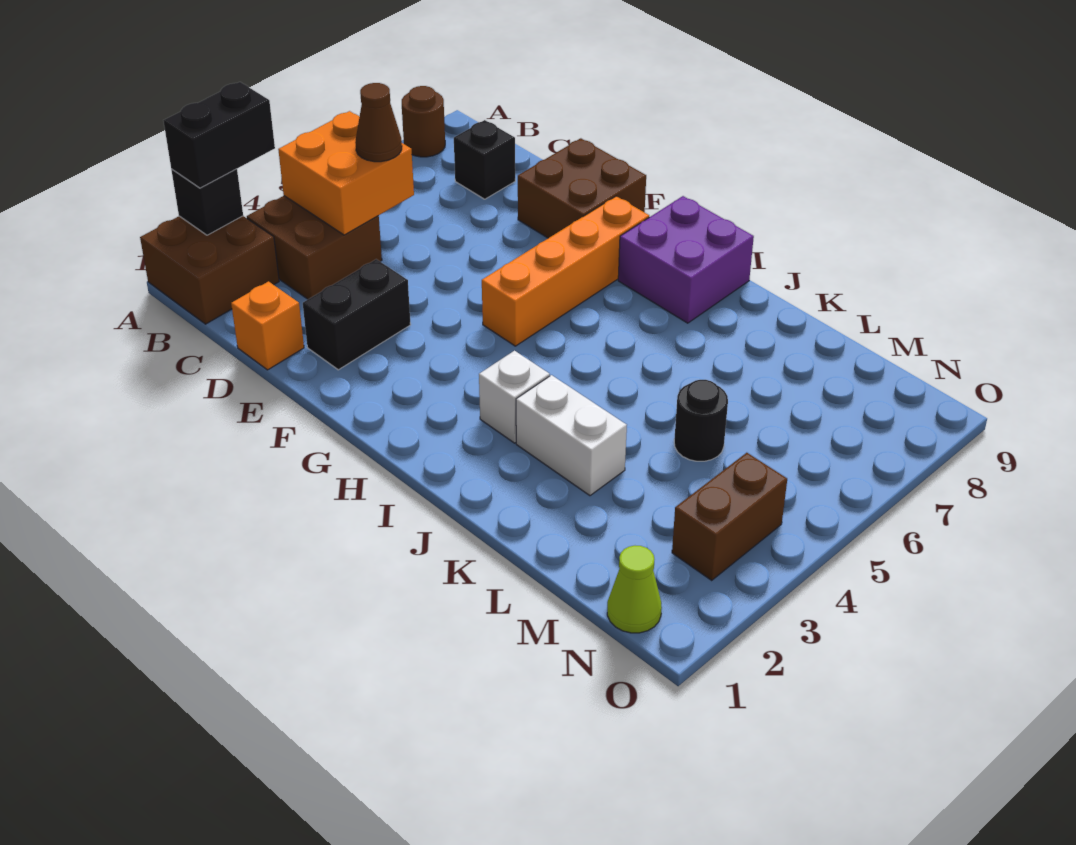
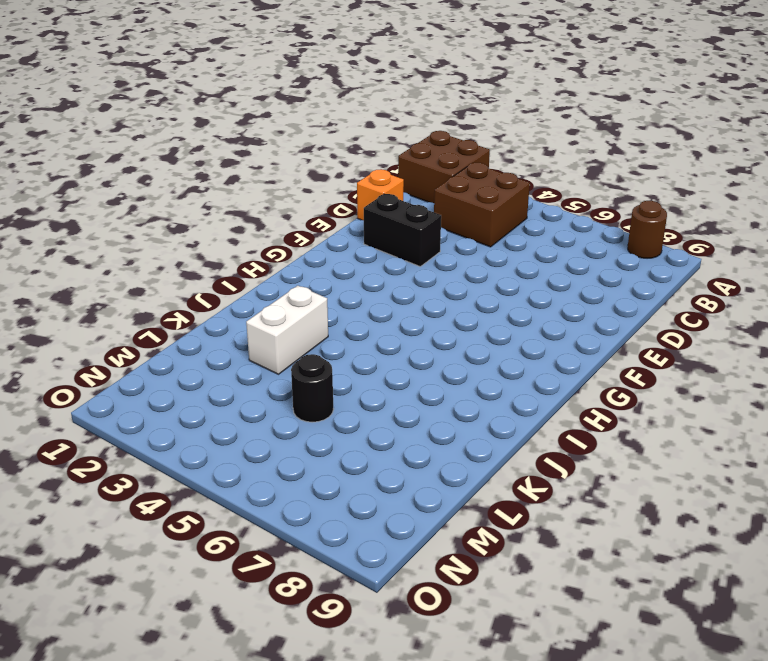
none -> black brick C8 level 1
none -> brown brick E8:F9 level 1
none -> orange brick G5:G8 level 1

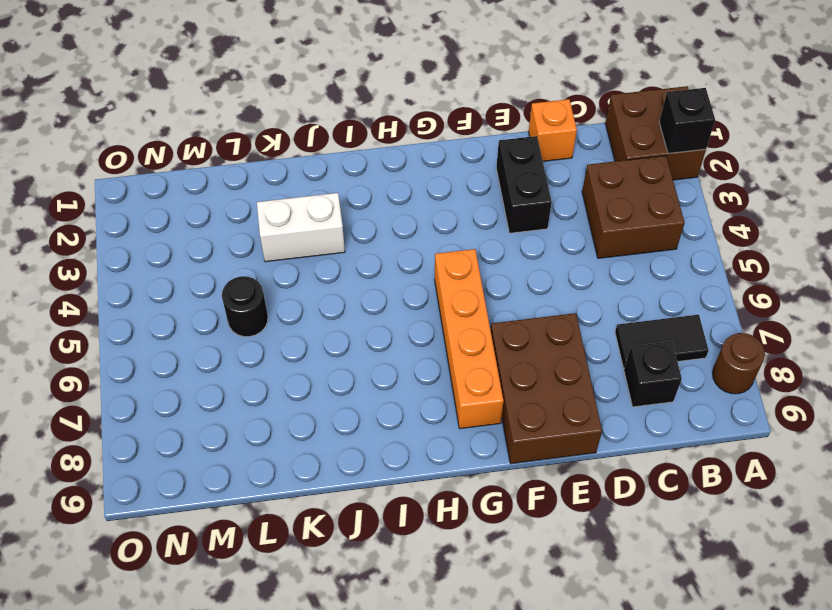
black tile B7:C7 level 1 -> none
brown brick E7:F9 level 1 -> brown brick E8:F9 level 1
none -> purple brick H8:I9 level 1
none -> white brick I3 level 1
none -> lime cone N1 level 1

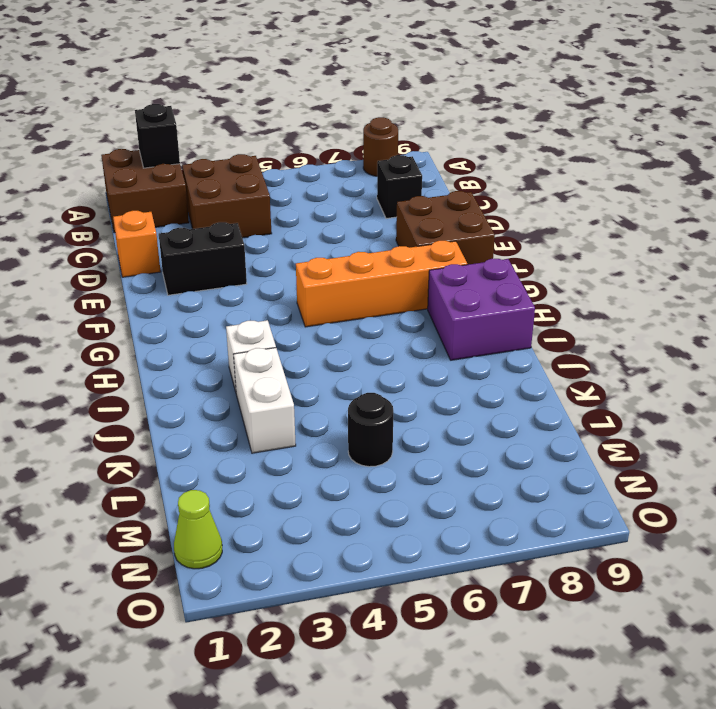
none -> brown brick N3:N4 level 1
none -> orange brick B4:C5 level 2
none -> black brick A2:A3 level 3

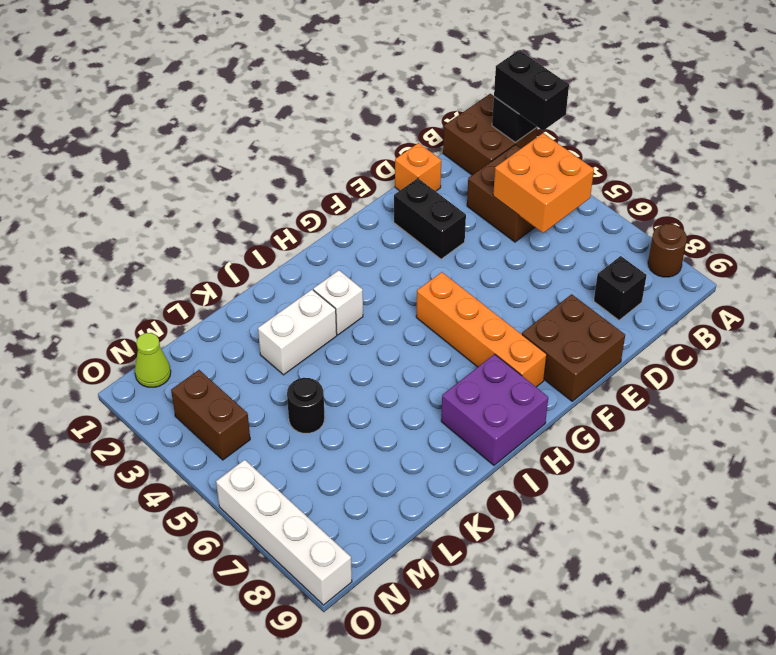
white brick O6:O9 level 1 -> none
none -> brown cone C5 level 3

